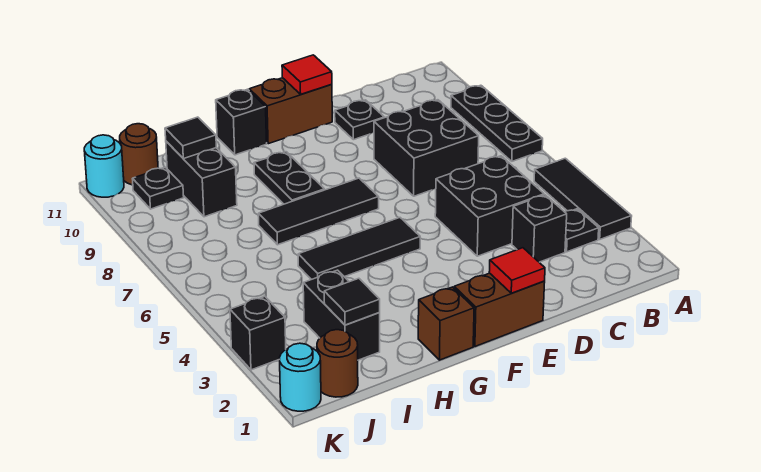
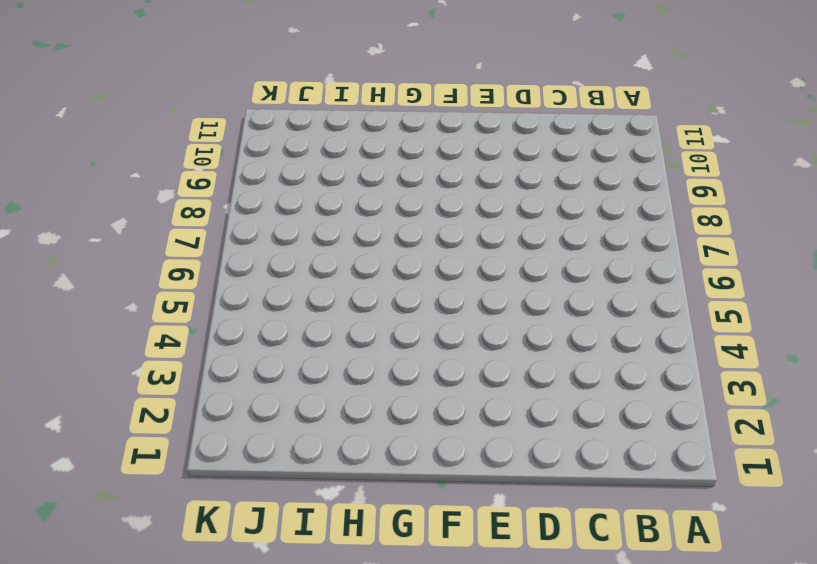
none -> black tile A3:A5 level 1
none -> black plate A7:A9 level 1
none -> black plate B3 level 1

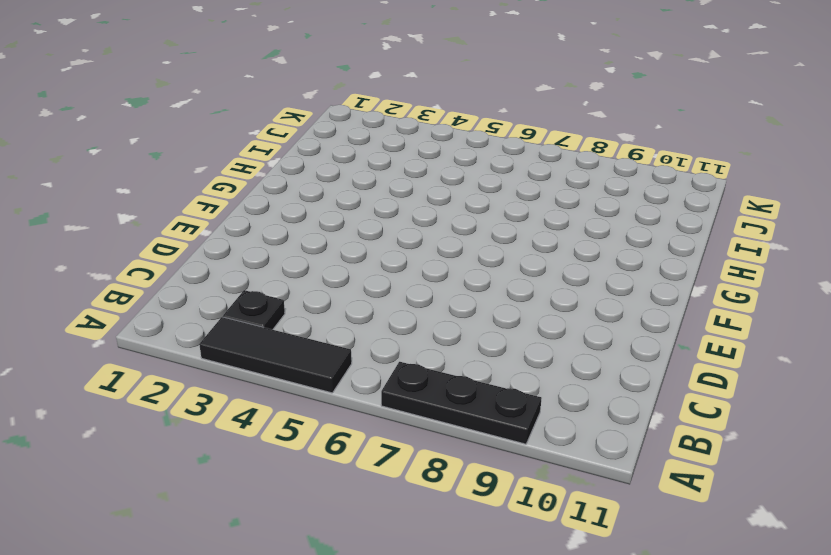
none -> black brick C3 level 1
none -> black brick C4:D5 level 1
none -> black brick C7:D8 level 1

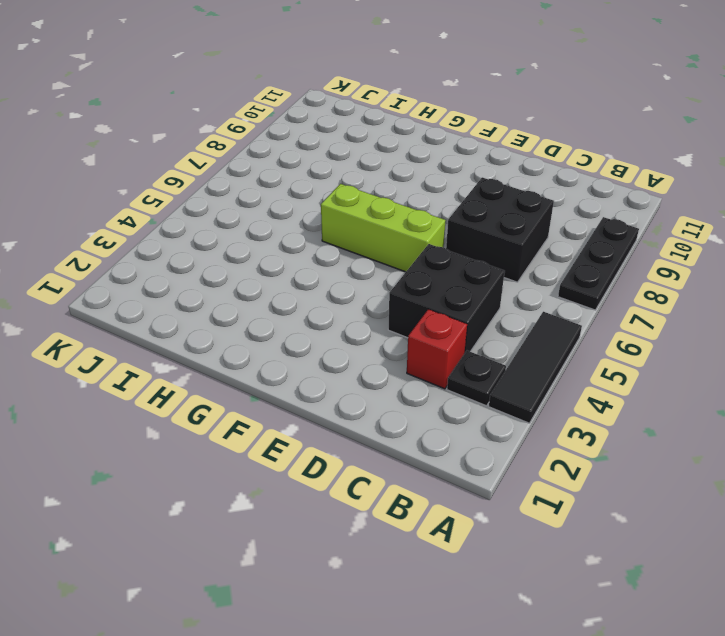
red brick C3 level 1 -> black brick C3 level 1
lime brick E6:G6 level 1 -> none
none -> black plate D10 level 1
none -> brown brick E1:F1 level 1
none -> brown brick E11:F11 level 1

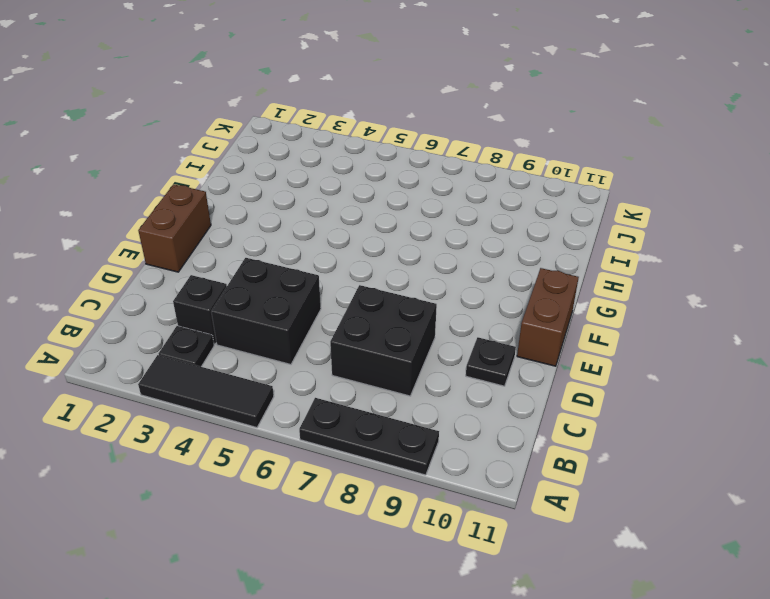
none -> black tile F5:H5 level 1
none -> black tile F7:H7 level 1
none -> brown brick G1 level 1

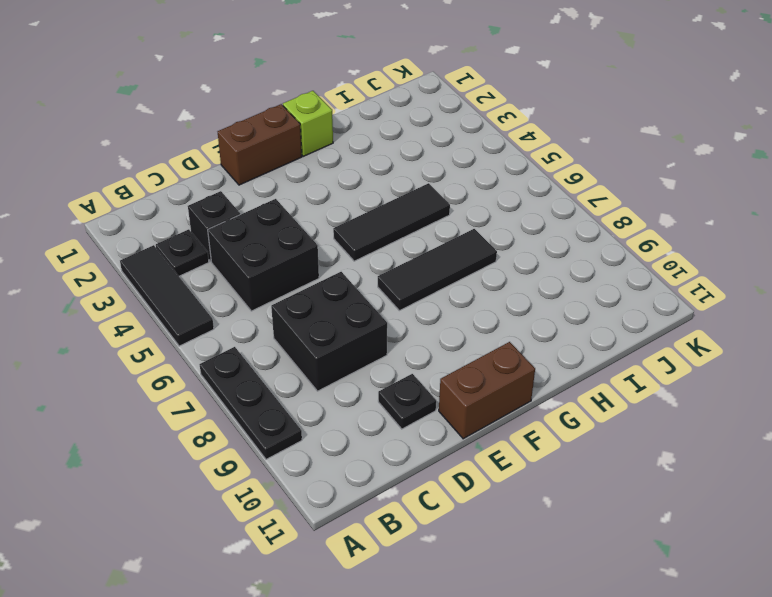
lime brick G1 level 1 -> brown brick G1 level 1
none -> black plate G8:G9 level 1
none -> black brick G11 level 1
none -> black brick I2:I3 level 1

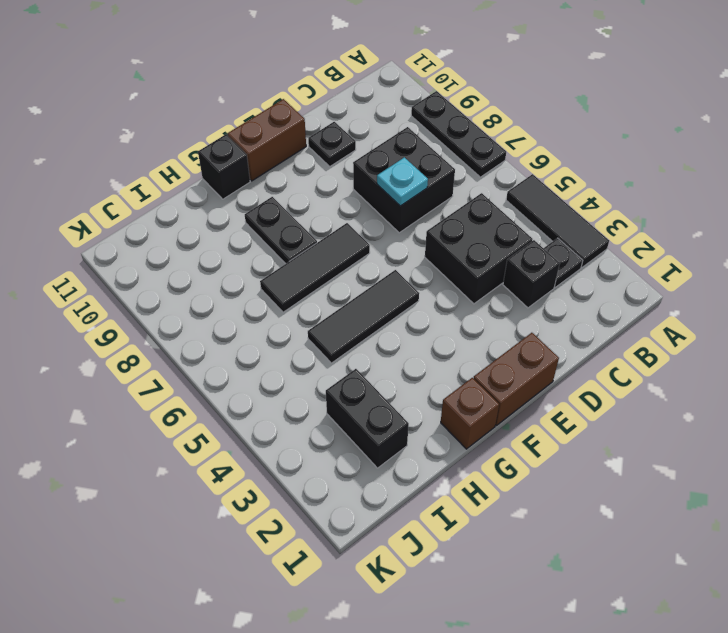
cyan plate D7 level 2 -> none
none -> black brick I9:I10 level 1
none -> brown round brick J1 level 1
none -> black plate J10 level 1

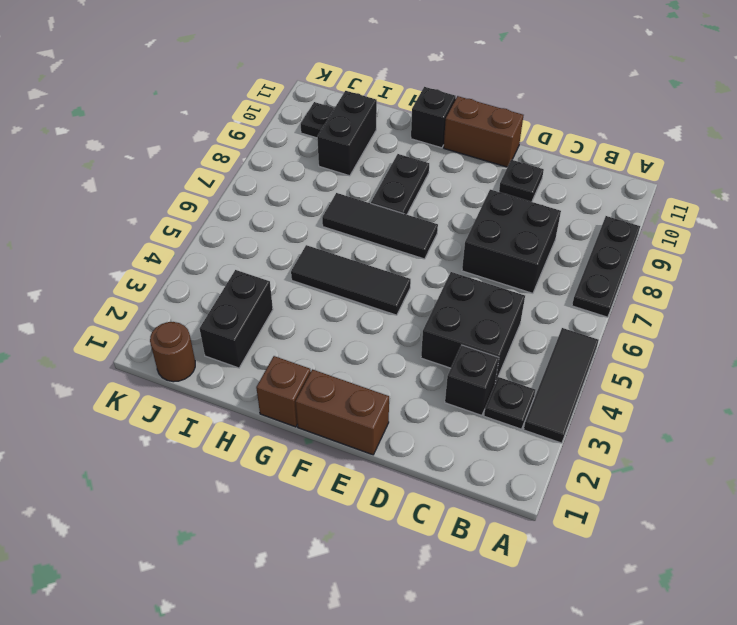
none -> brown round brick J11 level 1
none -> cyan round brick K1 level 1
none -> black brick K3 level 1

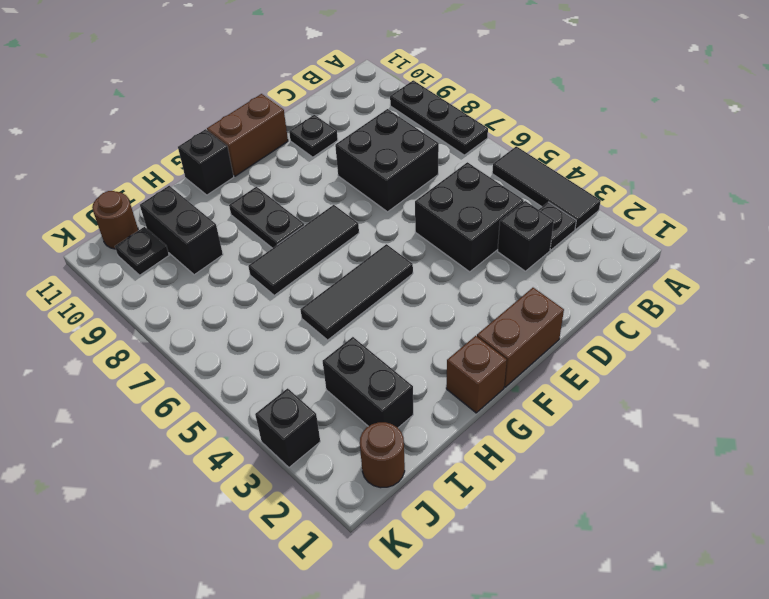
none -> cyan round brick K1 level 1
none -> cyan round brick K11 level 1
none -> red tile E1 level 2

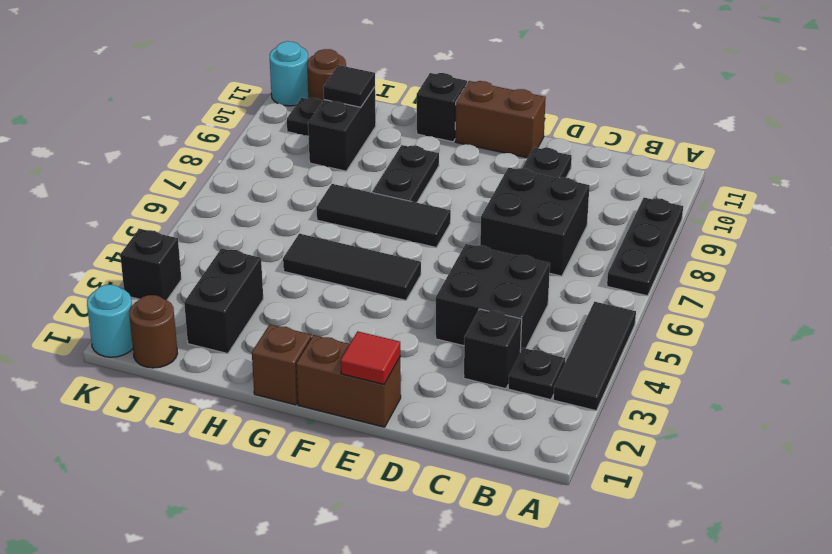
none -> red tile E11 level 2
none -> black tile I2 level 2

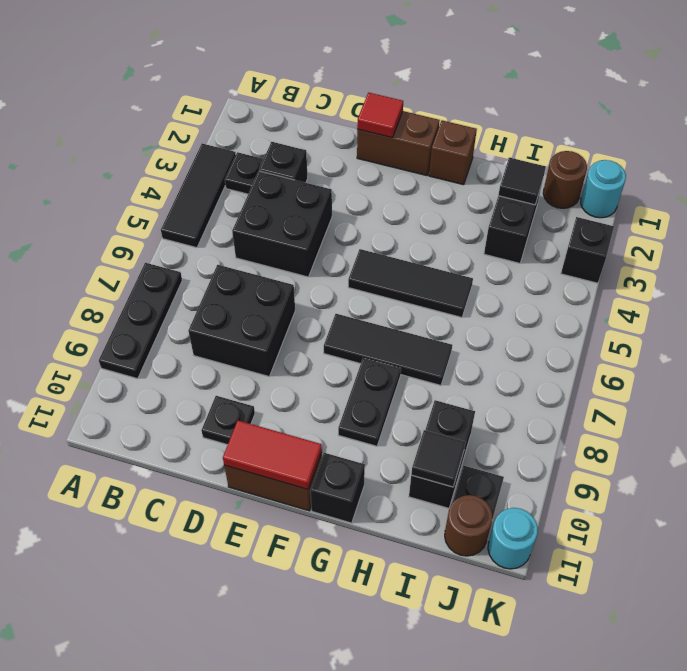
red tile E11:F11 level 2 -> red tile E11 level 2

